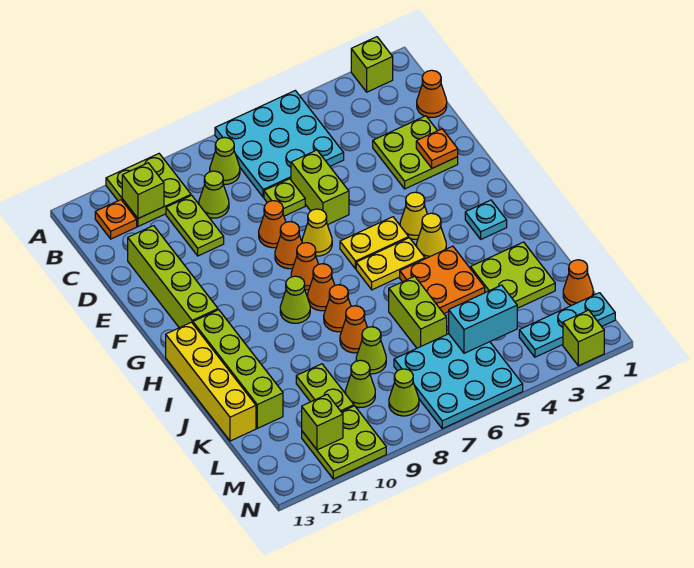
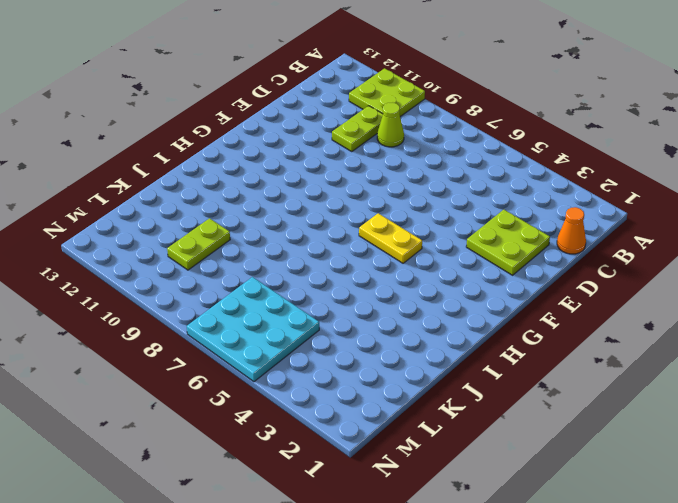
none -> lime brick A2 level 1
none -> cyan plate A5:C7 level 1
none -> lime cone B8 level 1
none -> orange plate B12 level 1

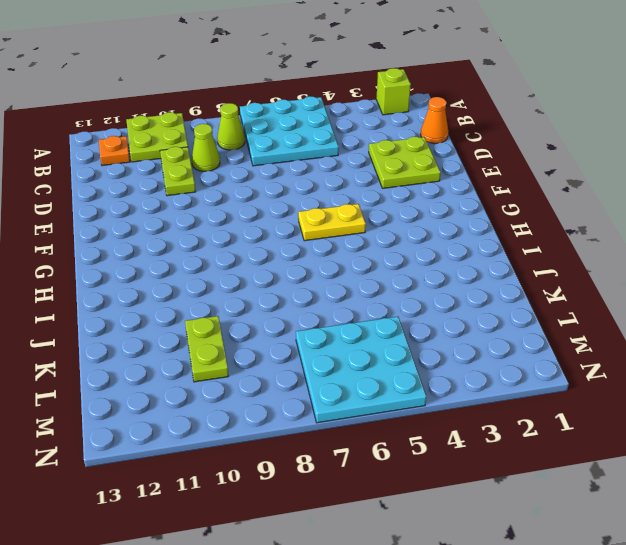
none -> lime brick D6:E6 level 1
none -> lime plate D7 level 1
none -> lime brick D12:G12 level 1
none -> orange cone E8 level 1

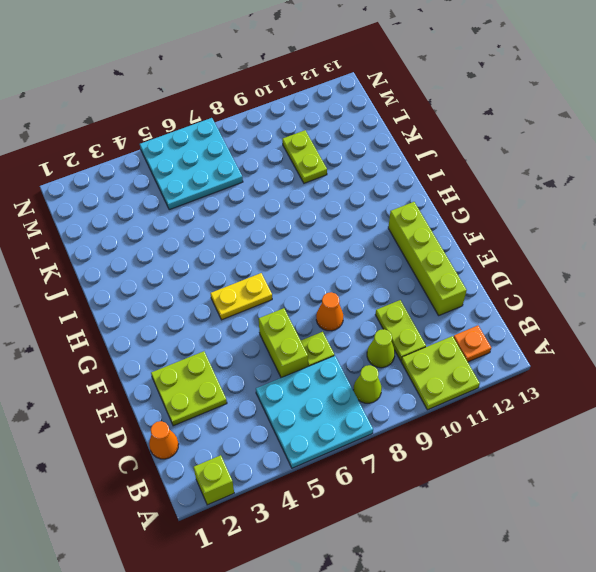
none -> yellow cone F7 level 1
none -> orange cone F8 level 1
none -> yellow cone G4 level 1
none -> orange cone G8 level 1

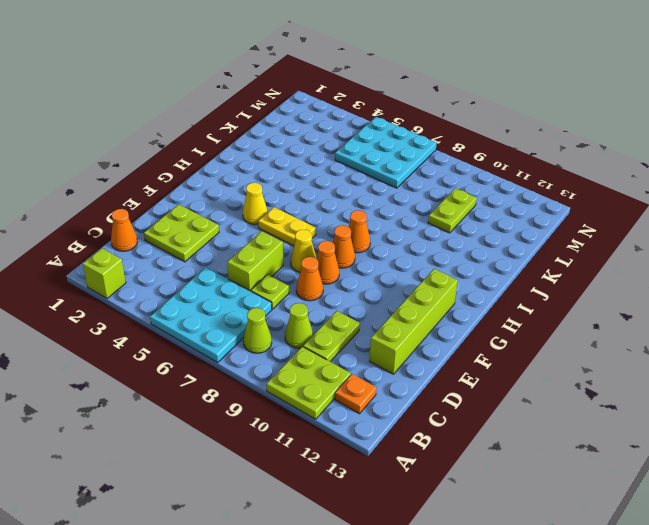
none -> cyan plate H2 level 1
none -> yellow cone H4 level 1
none -> yellow plate H5:H6 level 1
none -> lime cone H9 level 1

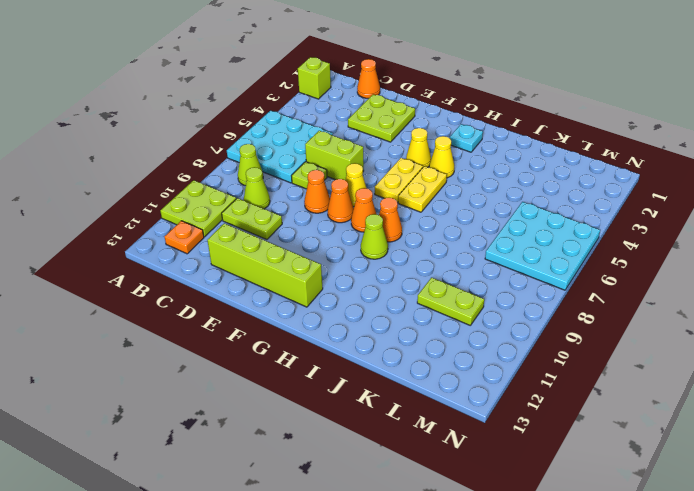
none -> lime brick H12:K12 level 1
none -> yellow brick H13:K13 level 1
none -> orange plate I4:J5 level 1
none -> orange cone I8 level 1

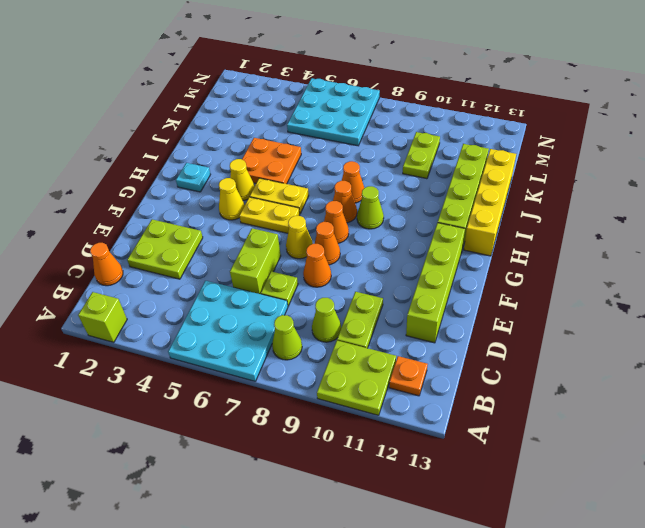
none -> lime plate J2:K3 level 1
none -> lime brick J6:K6 level 1
none -> orange cone J8 level 1
none -> lime cone K8 level 1

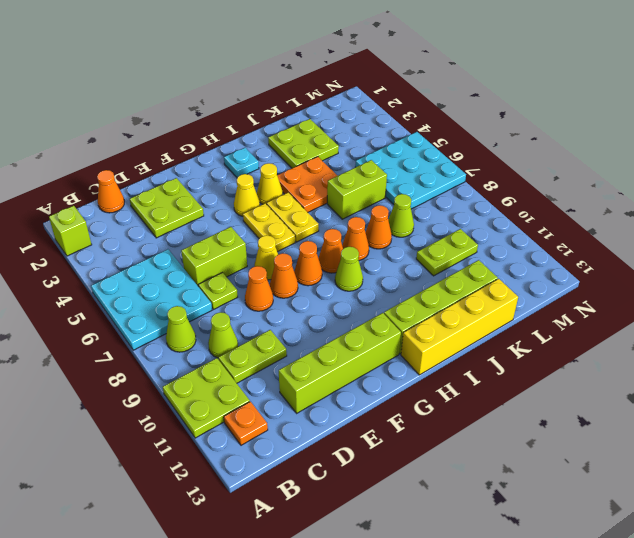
none -> orange cone L1 level 1
none -> lime cone L9 level 1
none -> cyan plate M1:M3 level 1
none -> lime cone M8 level 1

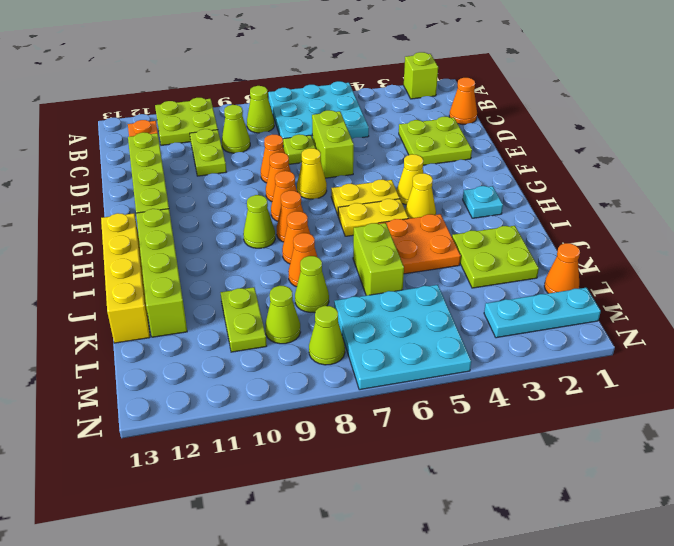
none -> lime plate M10:N11 level 1
none -> lime brick N2 level 1
none -> lime brick B11 level 2
none -> orange plate E2 level 2

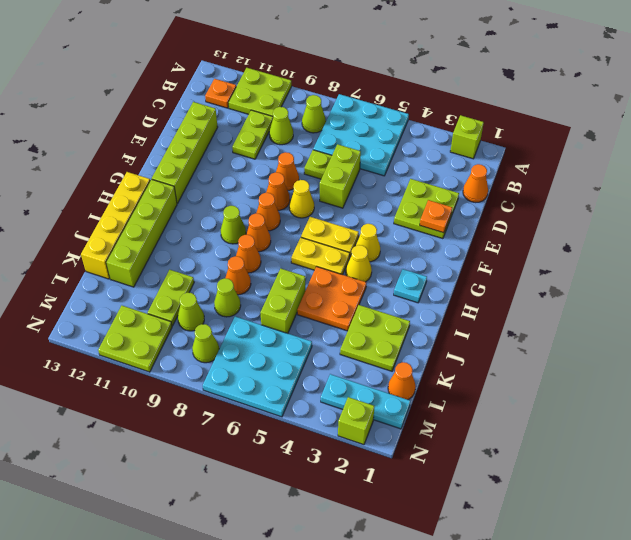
none -> lime brick B11 level 2
none -> cyan brick L4:L5 level 2
none -> lime brick M11 level 2

